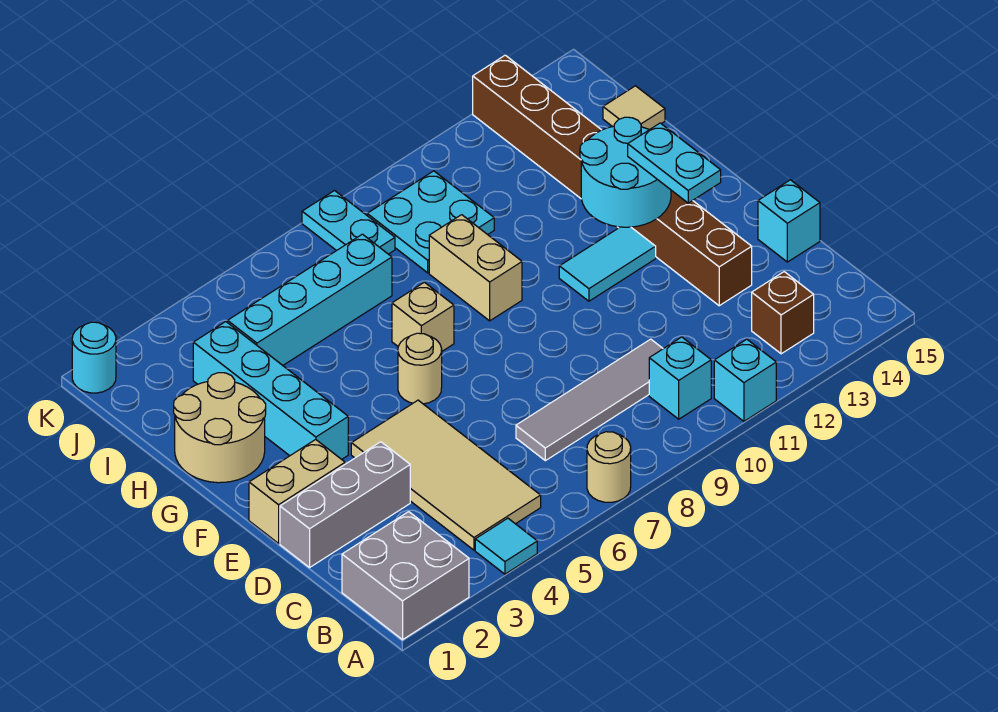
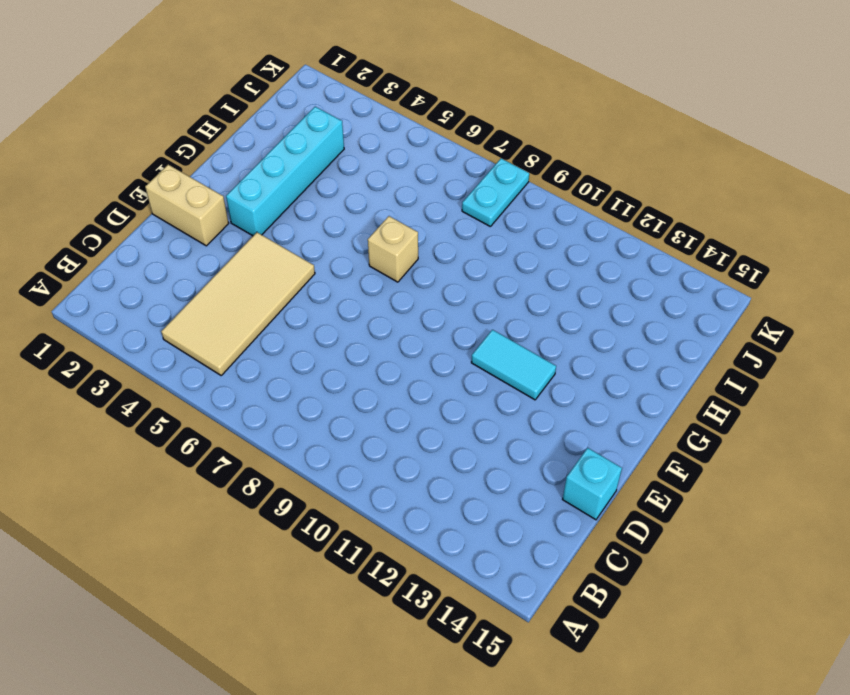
none -> grey brick A1:B2 level 1
none -> cyan tile A4 level 1
none -> tan round brick A7 level 1

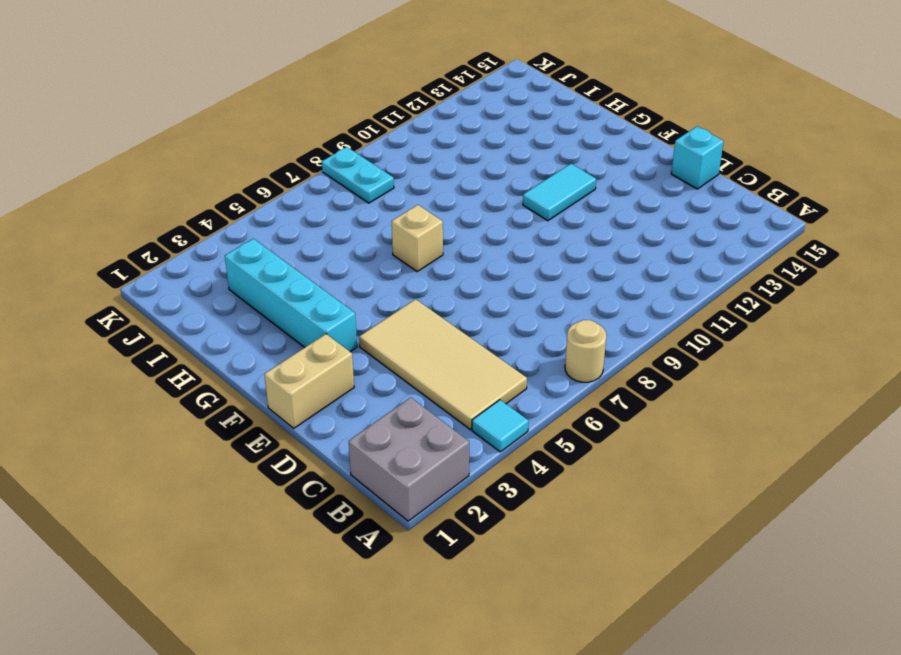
none -> cyan brick A11 level 1
none -> cyan brick B10 level 1
none -> brown brick B13 level 1

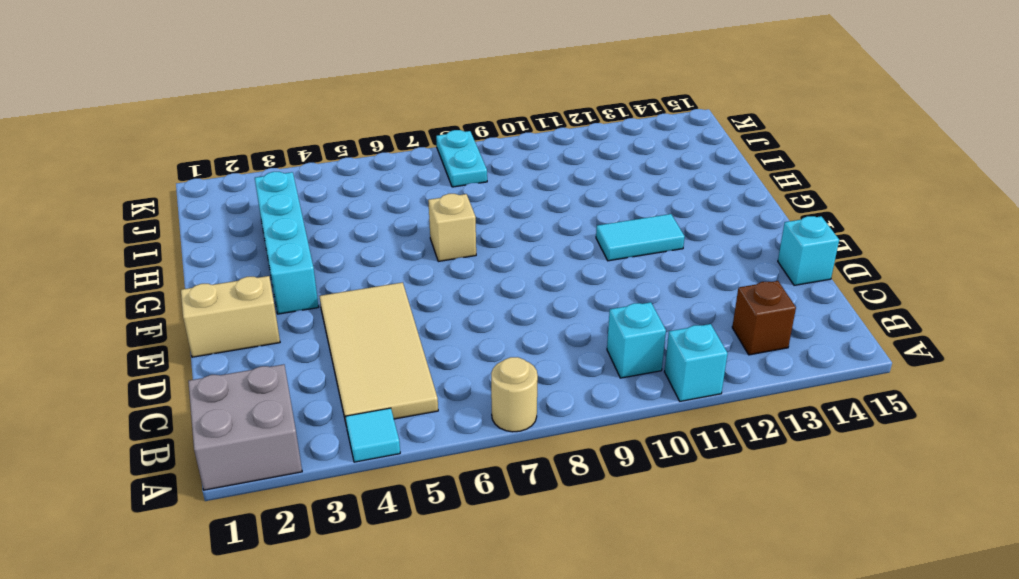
none -> grey tile C7:C10 level 1
none -> grey brick D1:D3 level 1
none -> brown brick D13:K13 level 1

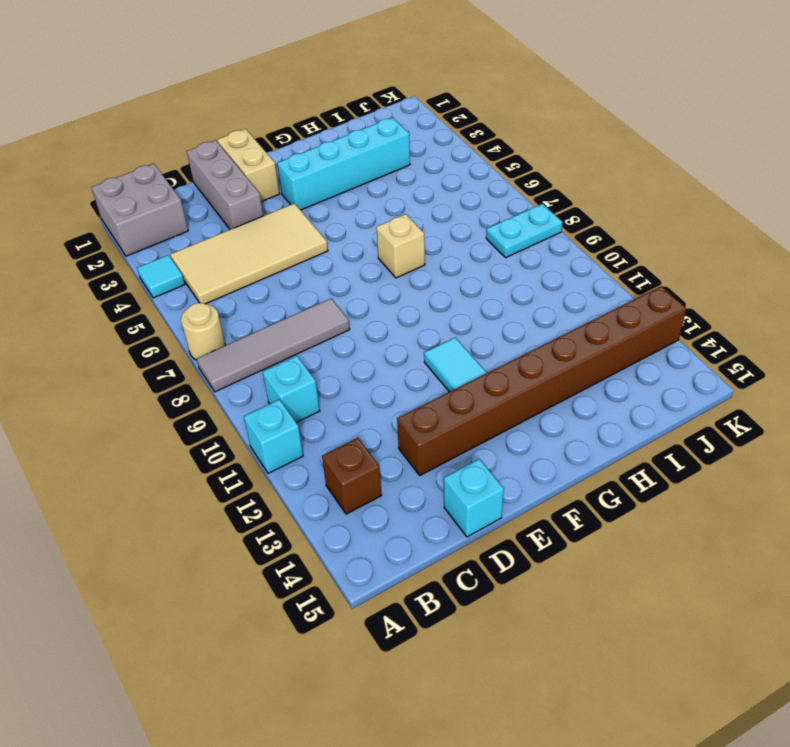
grey tile A8:D8 level 1 -> grey tile C7:C10 level 1
none -> tan round brick F6 level 1
none -> tan round brick G1:H2 level 1
none -> tan brick G9:H9 level 1

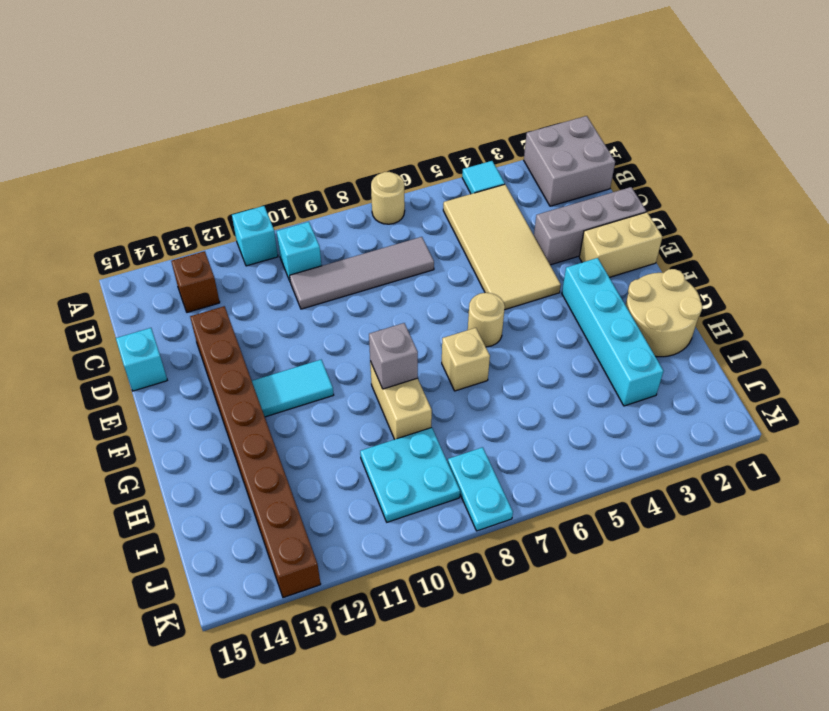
grey brick G9 level 2 -> none
none -> cyan brick I4:I7 level 1
none -> tan tile I15 level 1
none -> cyan round brick K1 level 1

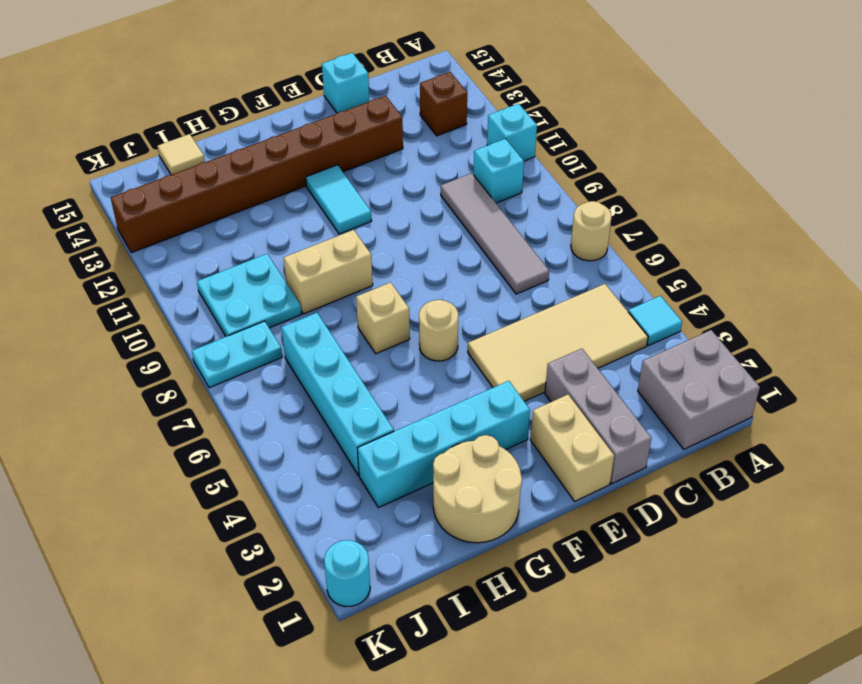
none -> cyan round brick F12:G13 level 2
none -> cyan plate E13:F13 level 3

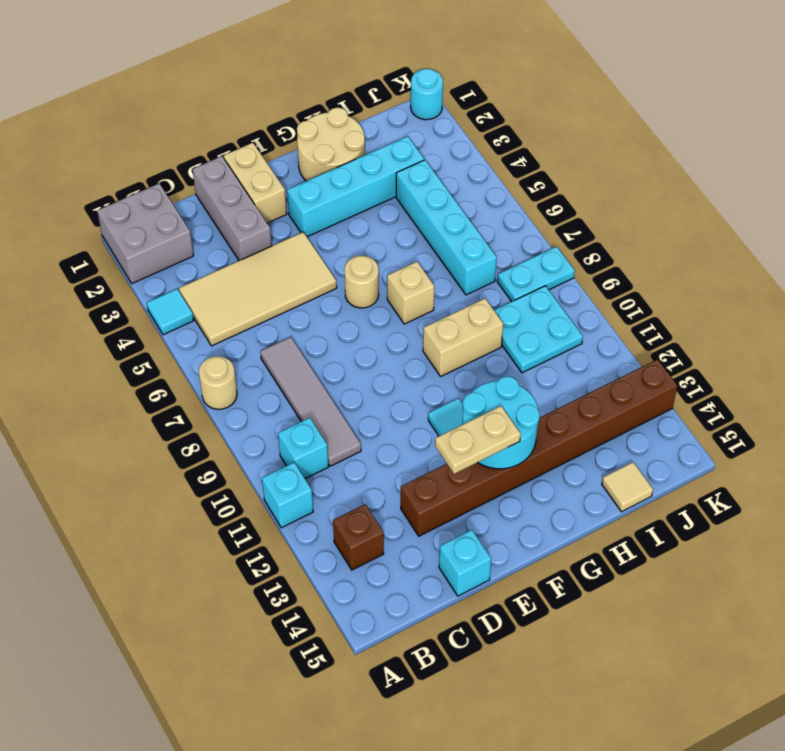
tan plate E13:F13 level 3 -> cyan plate E13:F13 level 3

